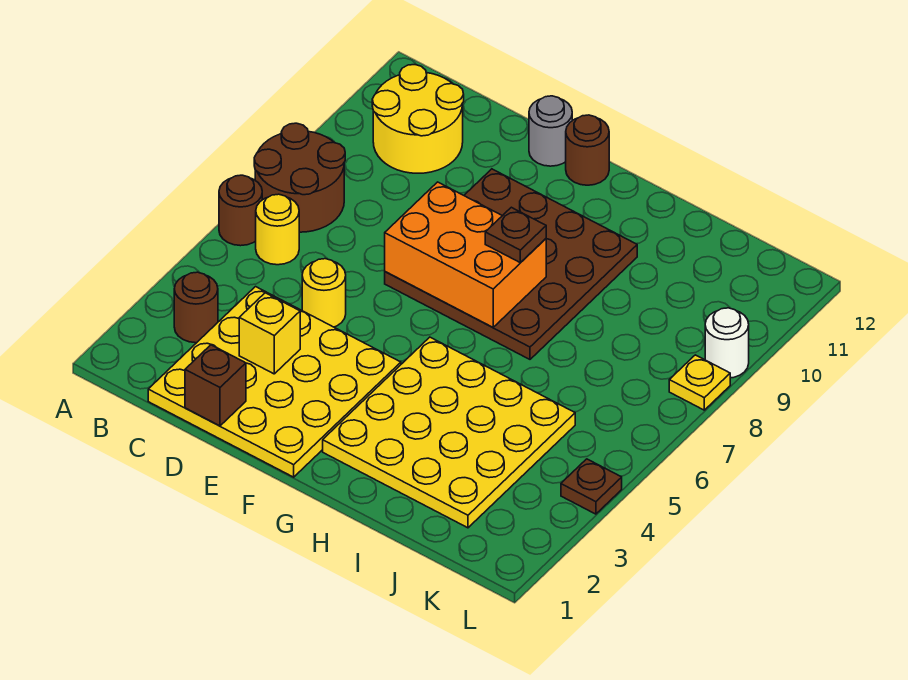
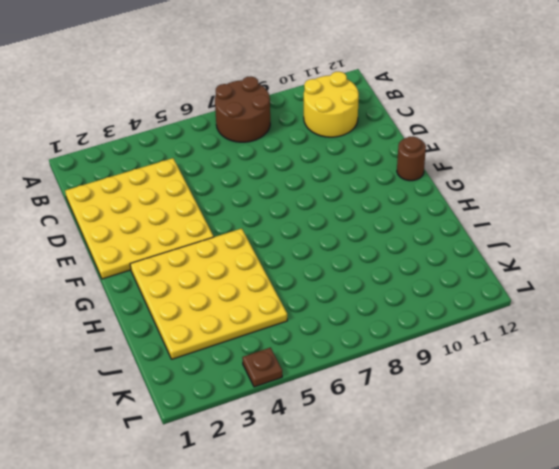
none -> brown round brick A6 level 1
none -> brown round brick B3 level 1
none -> yellow round brick B6 level 1

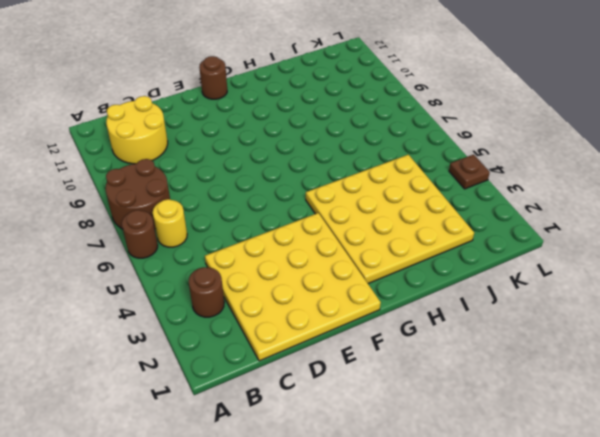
none -> yellow round brick D5 level 1
none -> brown plate E7:H10 level 1
none -> grey round brick E12 level 1

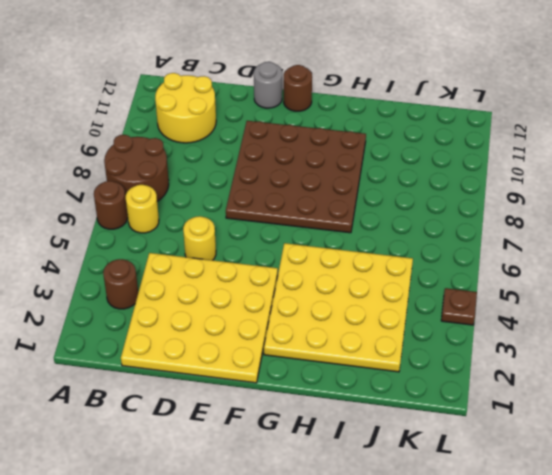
none -> yellow plate L8 level 1
none -> white round brick L9 level 1
none -> brown brick D1 level 2

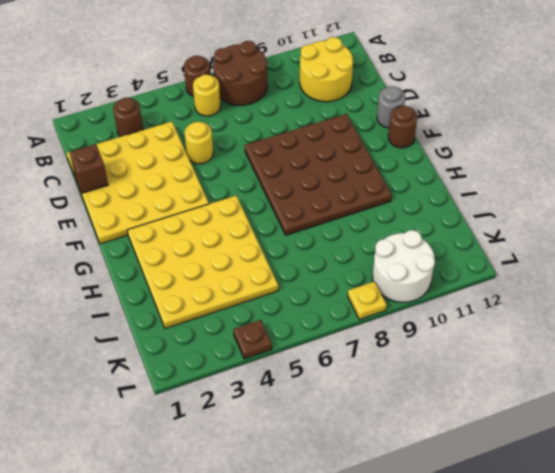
white round brick K9:L10 level 1 -> white round brick L9 level 1
none -> yellow brick D3 level 2
none -> orange brick E7:G8 level 2
none -> brown plate G8 level 3

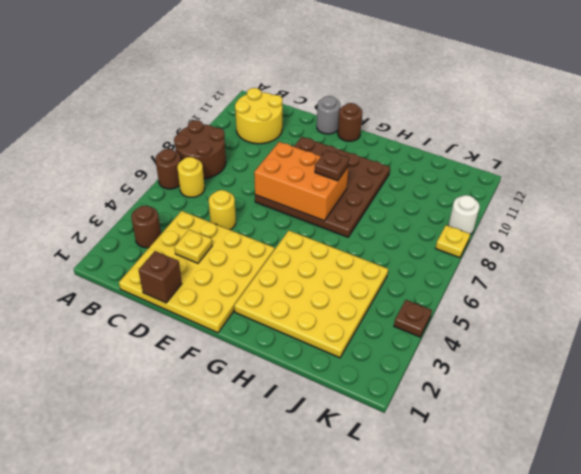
yellow plate D3 level 2 -> yellow brick D3 level 2

